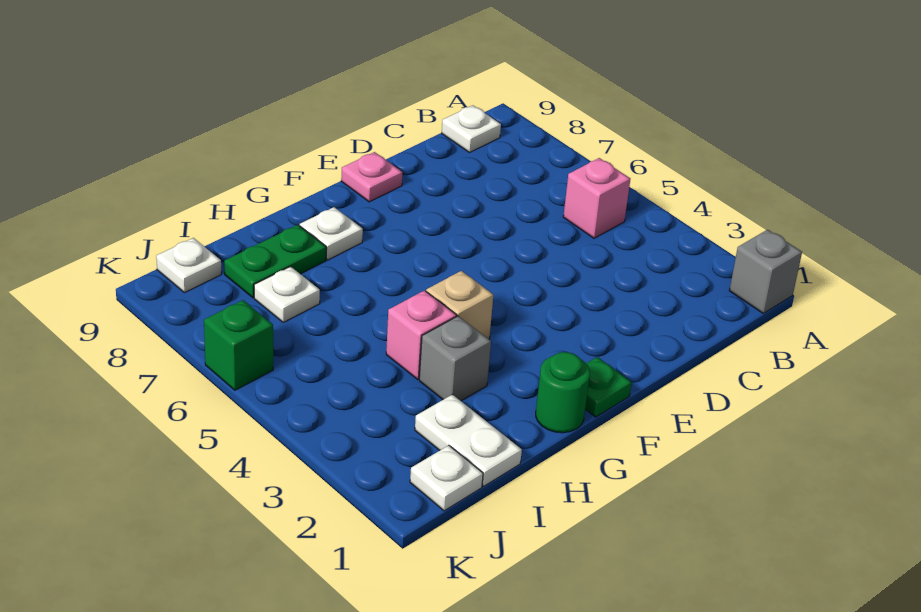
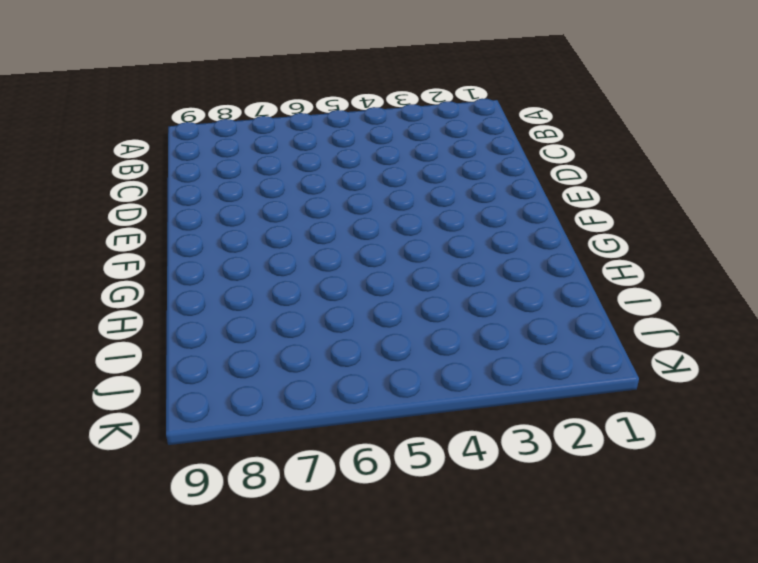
none -> grey brick A1 level 1
none -> pink brick B5 level 1
none -> white plate B9 level 1

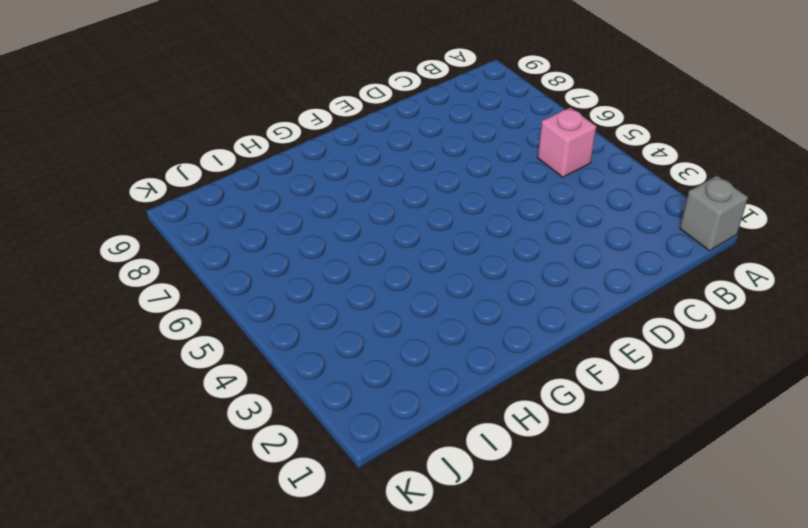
none -> white plate B9 level 1
none -> pink plate E9 level 1
none -> green plate F1 level 1

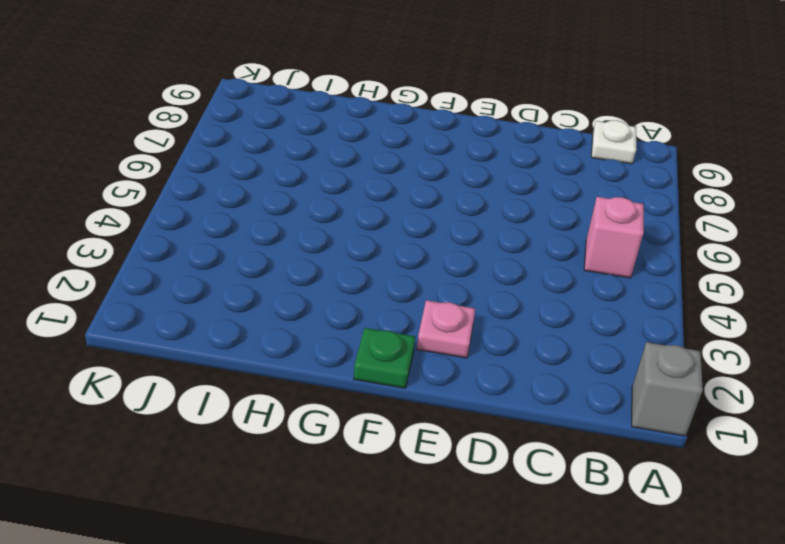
pink plate E2 level 1 -> pink plate E9 level 1
none -> green round brick G1 level 1
none -> tan brick G4 level 1
none -> white plate G8 level 1

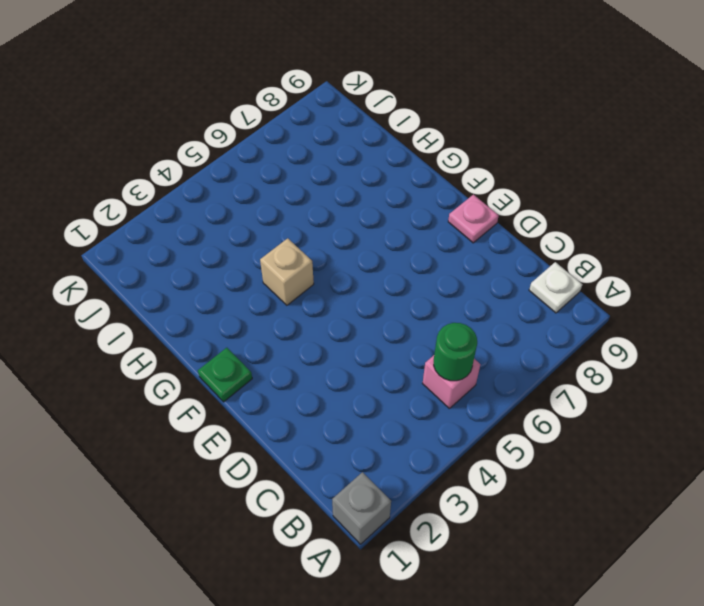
green round brick B5 level 2 -> green round brick G1 level 1
none -> white plate G8 level 1
none -> grey brick H3 level 1
none -> pink brick H4 level 1

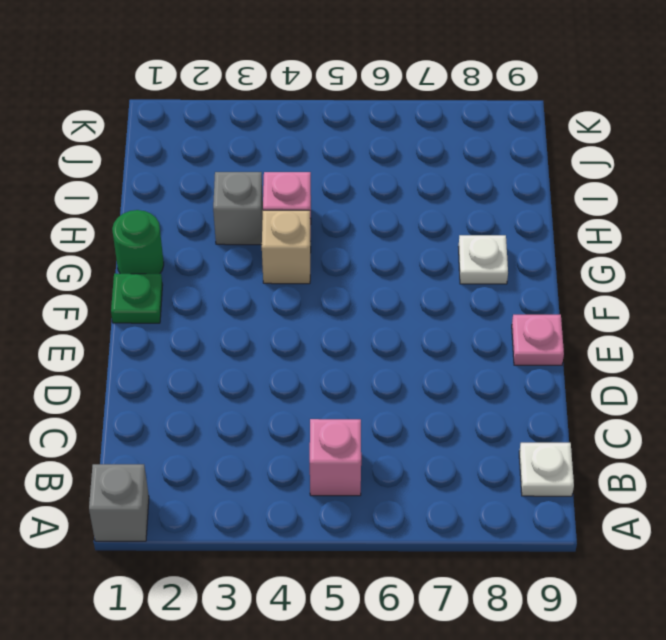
none -> green plate H8:I8 level 1
none -> white plate I1:I2 level 1
none -> white plate I7 level 1

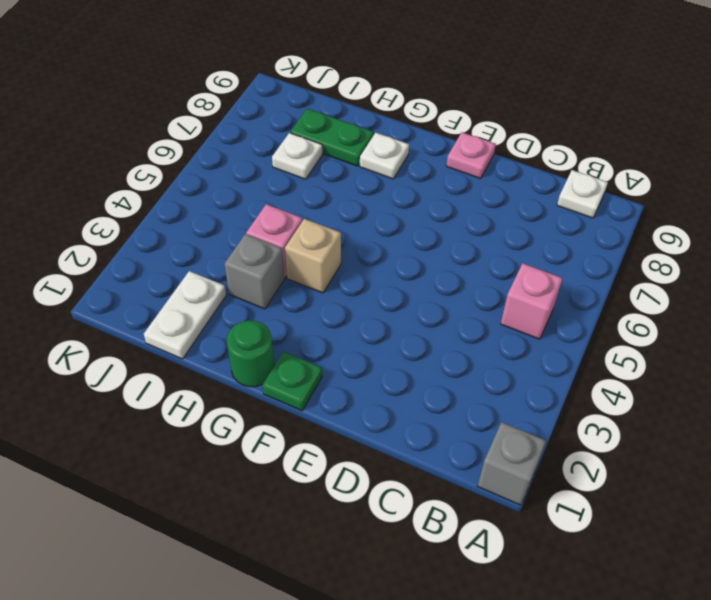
none -> white plate J1 level 1
none -> white plate J9 level 1
none -> green brick K6 level 1

